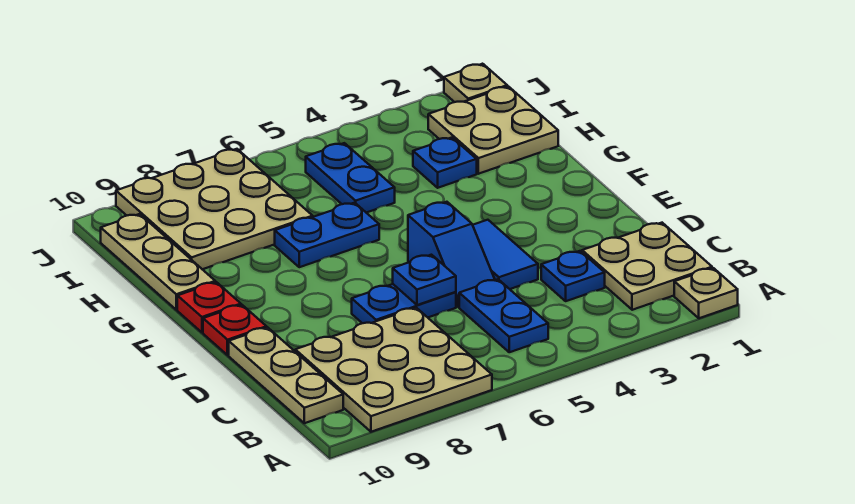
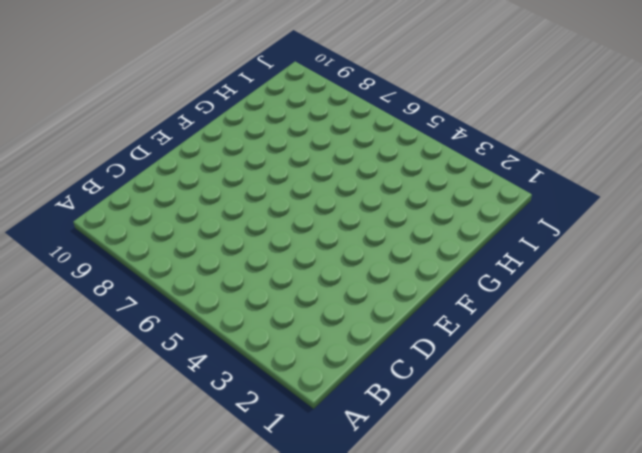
none -> tan plate A1 level 1
none -> tan plate A7:C9 level 1
none -> tan plate B1:C2 level 1

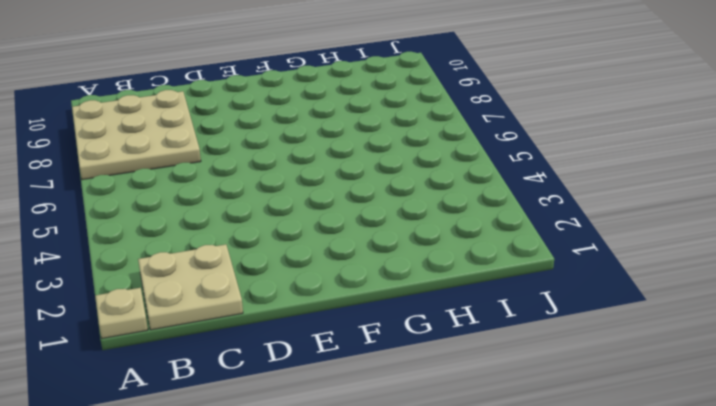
none -> blue plate B5:C5 level 1
none -> tan plate B10:D10 level 1
none -> blue plate C3 level 1

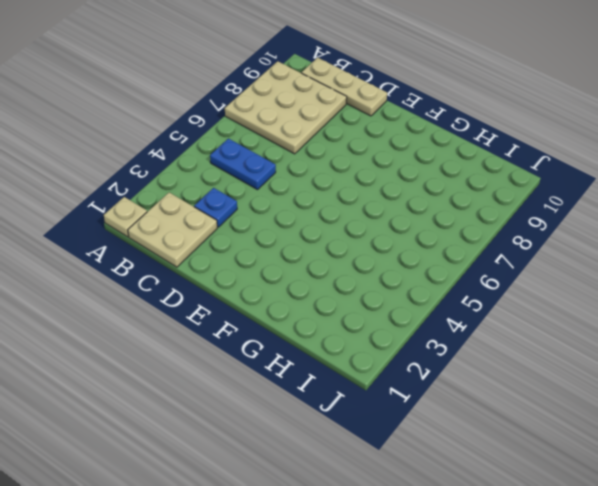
none -> blue tile D4:E4 level 1
none -> blue slope D5:E5 level 1 top E
none -> blue plate D6:D7 level 1

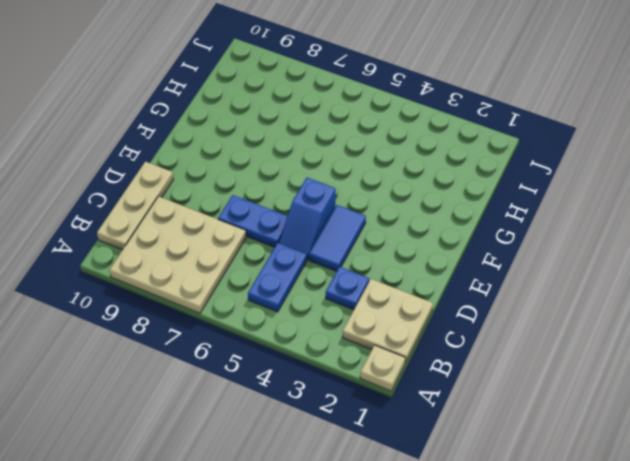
none -> red plate E10 level 1
none -> red plate F10 level 1
none -> blue plate G6:G7 level 1

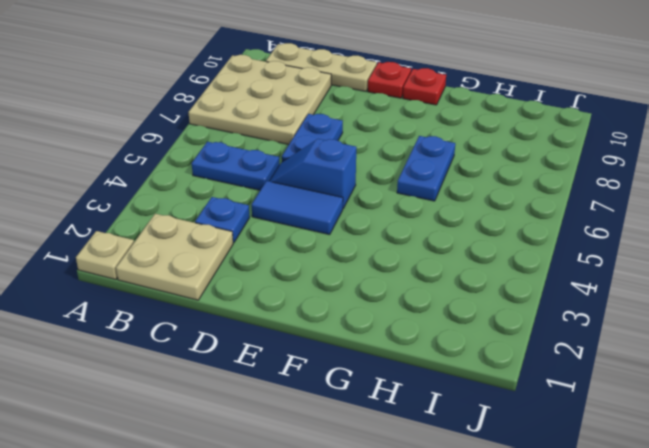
none -> tan plate G10:I10 level 1
none -> tan plate H1:I2 level 1
none -> blue plate H3 level 1

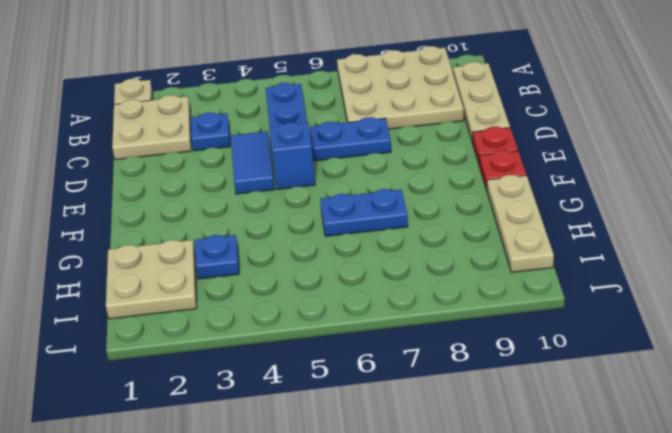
none -> blue plate H5:I5 level 1
none -> tan plate H7:J9 level 1
none -> tan plate J1 level 1

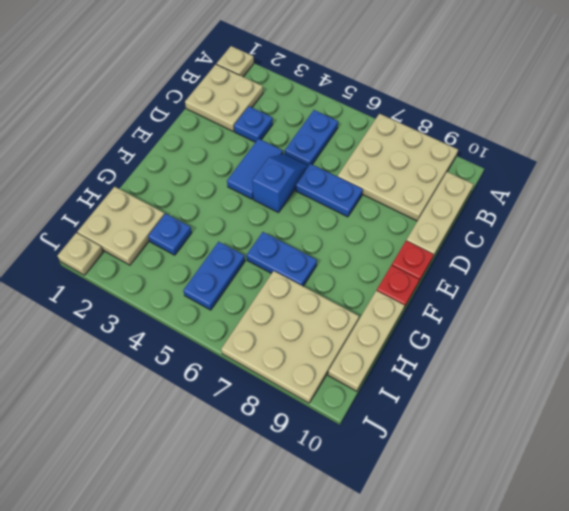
none -> blue plate D6 level 2

